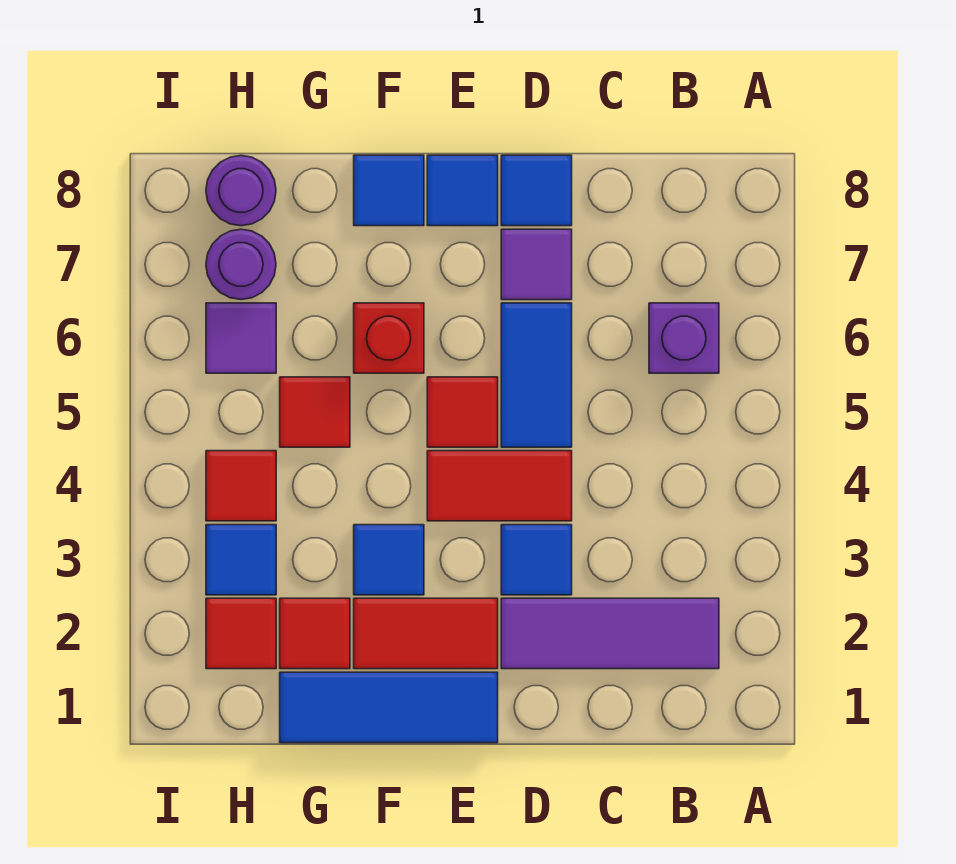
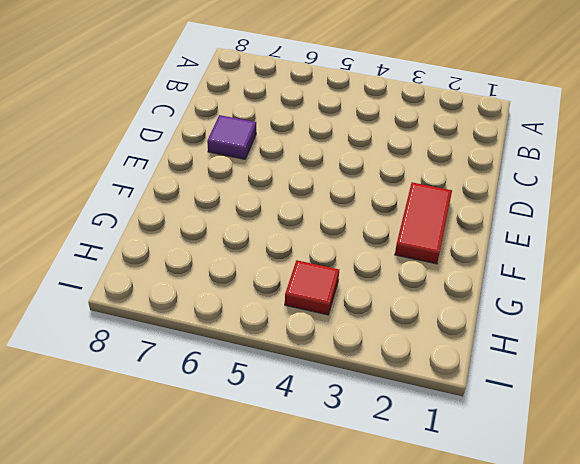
none -> purple tile B2:D2 level 1
none -> purple brick B6 level 1
none -> blue tile D3 level 1

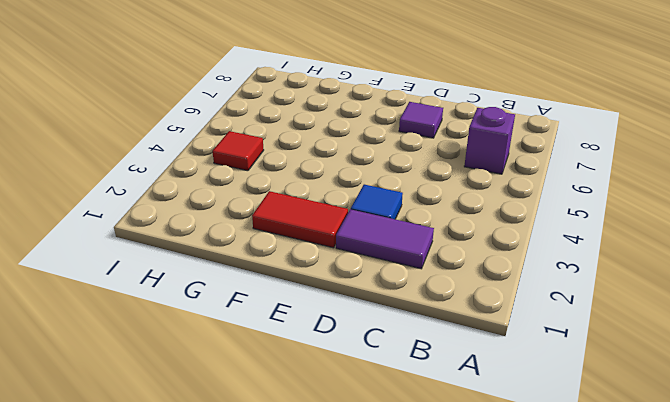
purple tile C2:D2 level 1 -> purple tile B2:D2 level 1
none -> red tile D4:E4 level 1
none -> blue tile D5:D6 level 1
none -> blue tile D8 level 1

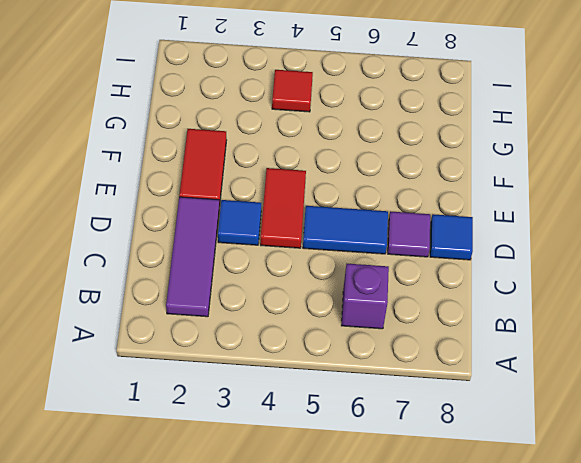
none -> blue tile E1:G1 level 1
none -> red tile E5 level 1
none -> blue tile E8 level 1

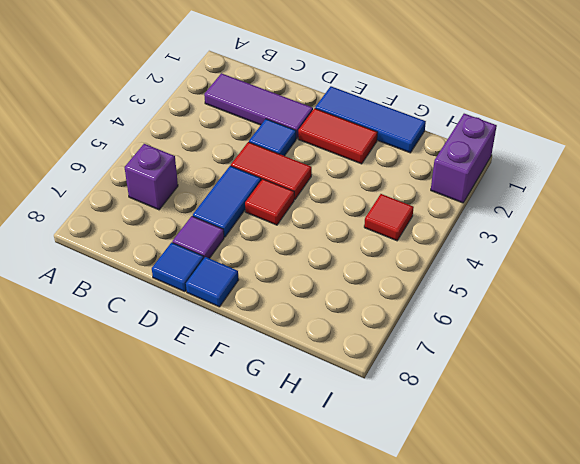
purple brick I1:I2 level 1 -> none
none -> blue tile F3 level 1
none -> red brick F6 level 1
none -> blue tile F8 level 1

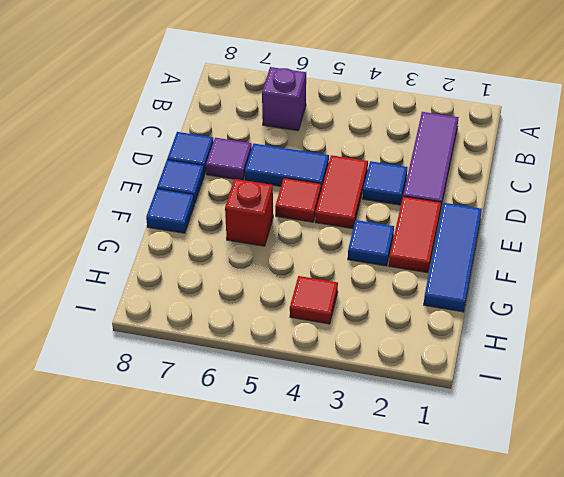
none -> red tile G2 level 1
none -> red tile G5 level 1
none -> red tile H2 level 1

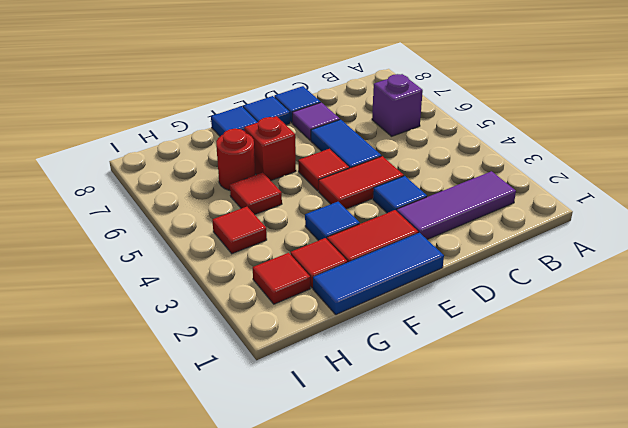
red round brick G6 level 1 -> none
none -> blue tile H3 level 1
none -> purple tile H6 level 1
none -> purple round brick H7 level 1

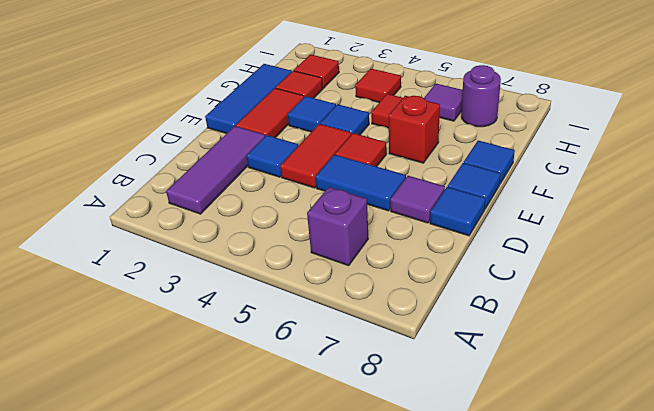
blue tile F4 level 1 -> blue tile H3 level 1
none -> purple round brick H8 level 1

